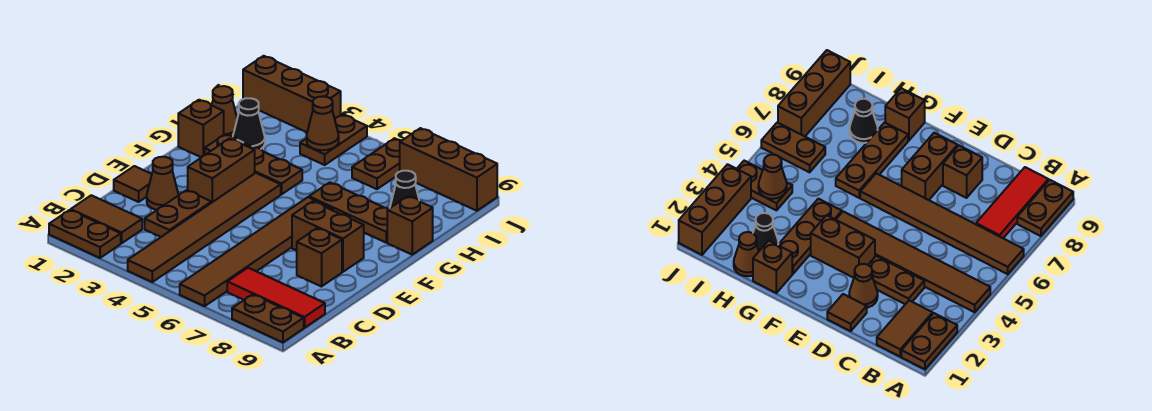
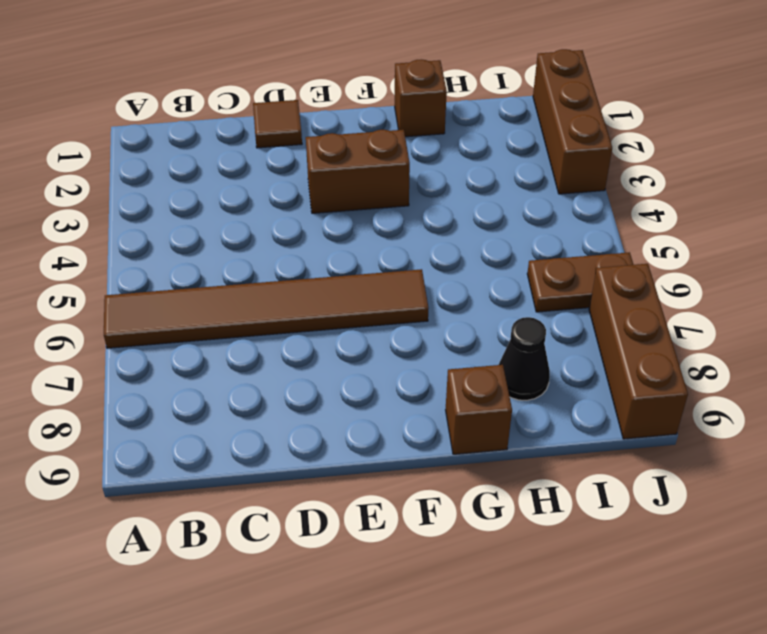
none -> brown plate A1:A2 level 1
none -> brown tile A4:F4 level 1
none -> brown plate A8:A9 level 1

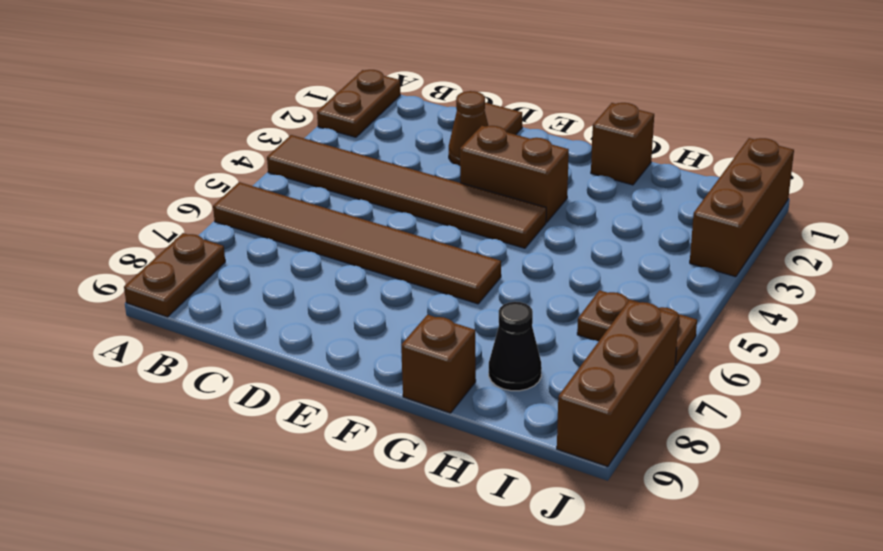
none -> brown tile B1:B2 level 1
none -> red tile B7:B9 level 1
none -> brown plate C3:D3 level 1

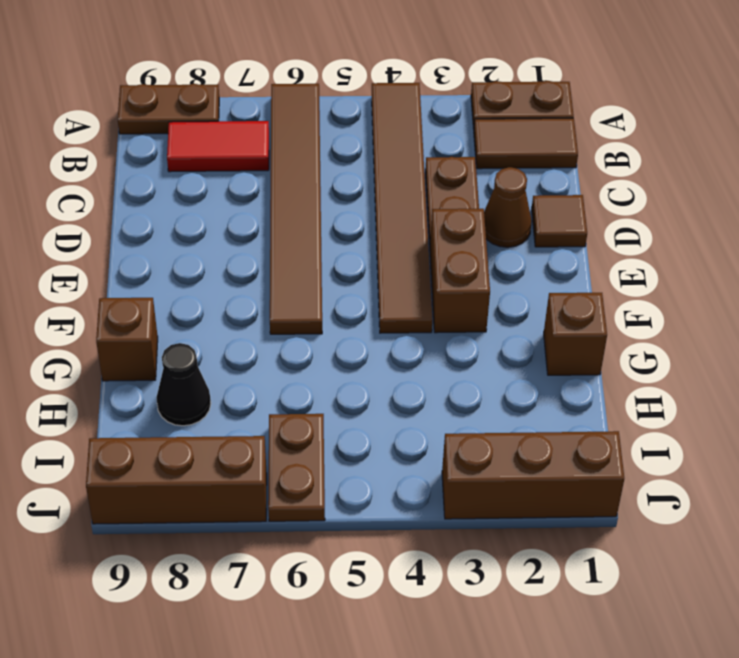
red tile B7:B8 level 1 -> red tile B7:B9 level 1
none -> brown brick D8 level 1
none -> brown brick E7:E8 level 1
none -> brown plate G2:G4 level 1

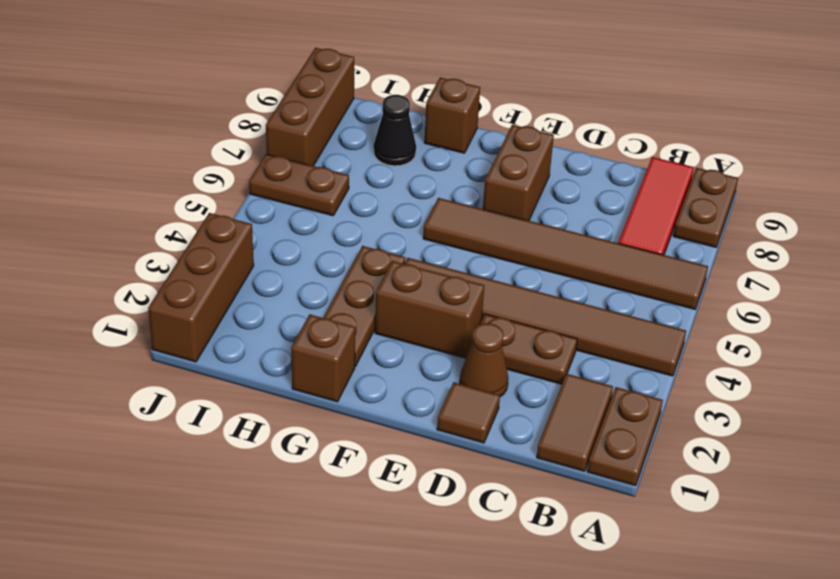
none -> brown brick D8 level 1
none -> brown plate G6:G8 level 1
none -> brown cone H1 level 1

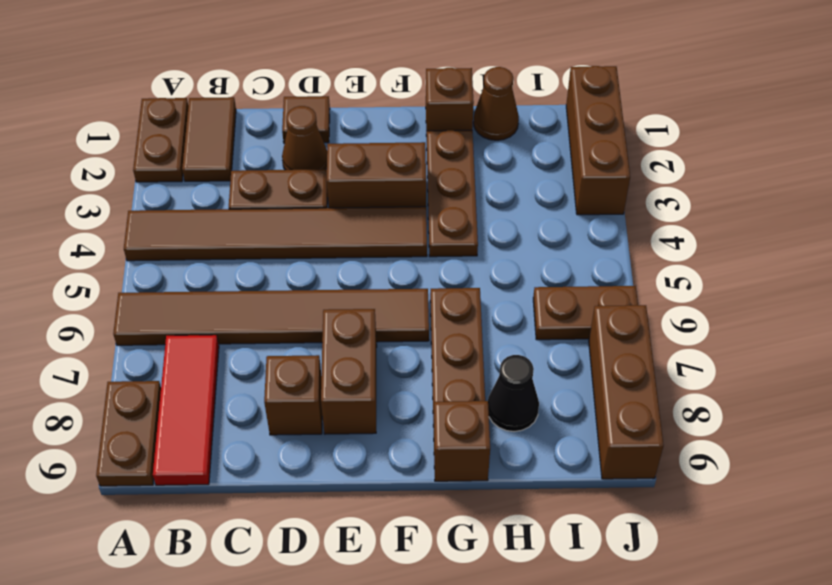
none -> black cone H2 level 1
none -> brown plate I4:J4 level 1
none -> brown cone I4 level 2

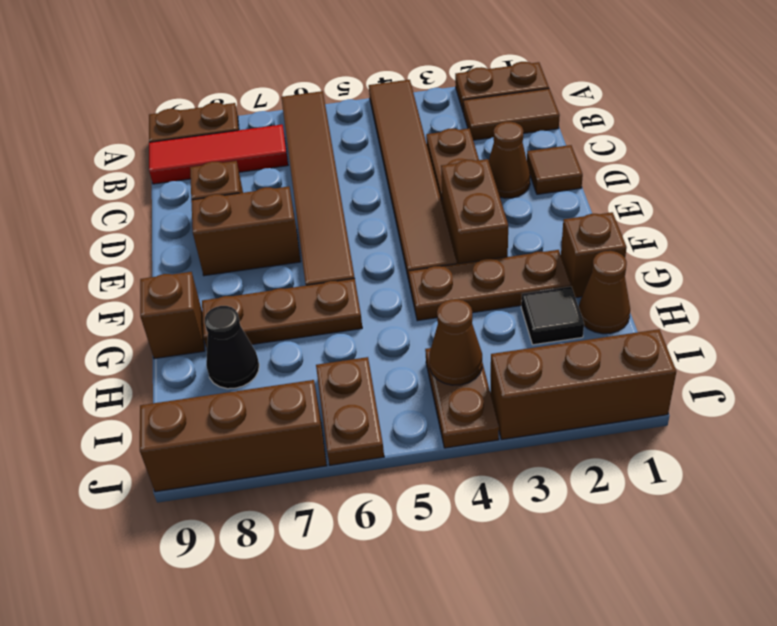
black tile H2 level 1 -> black cone H2 level 1

